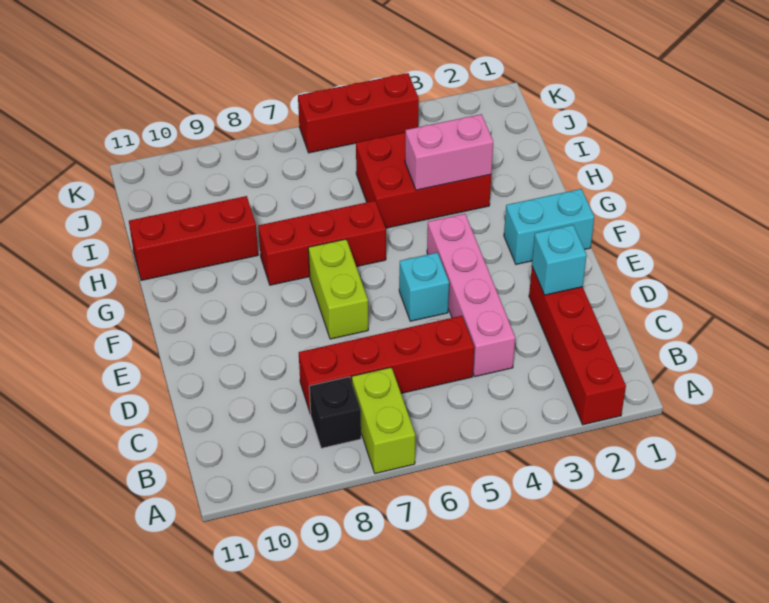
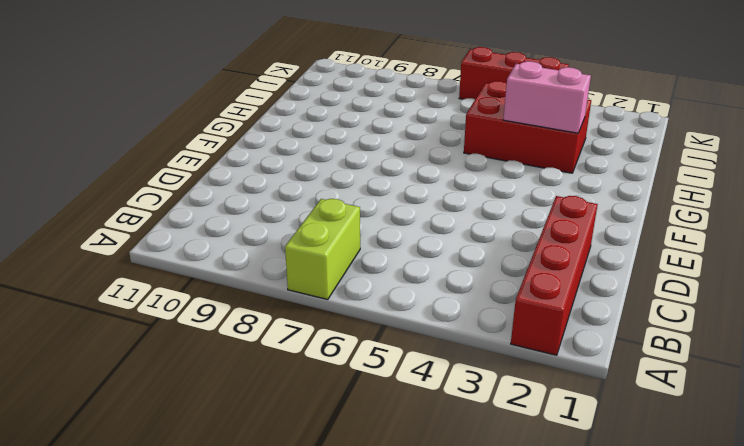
none -> black brick B8 level 1
none -> pink brick C4:F4 level 1
none -> red brick C5:C8 level 1

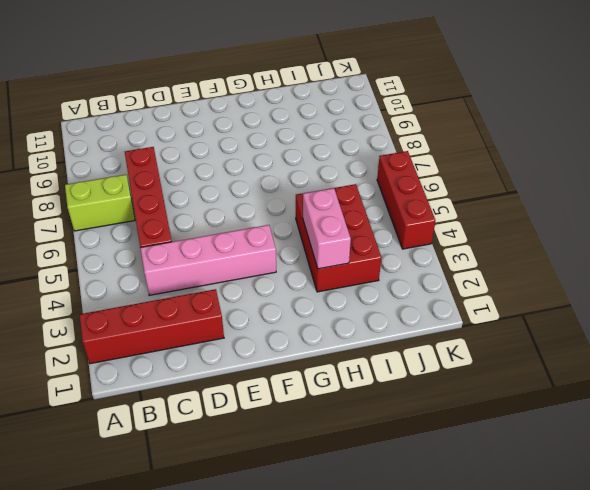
none -> black brick B8 level 1
none -> cyan brick E5 level 1
none -> lime brick E7:F7 level 1

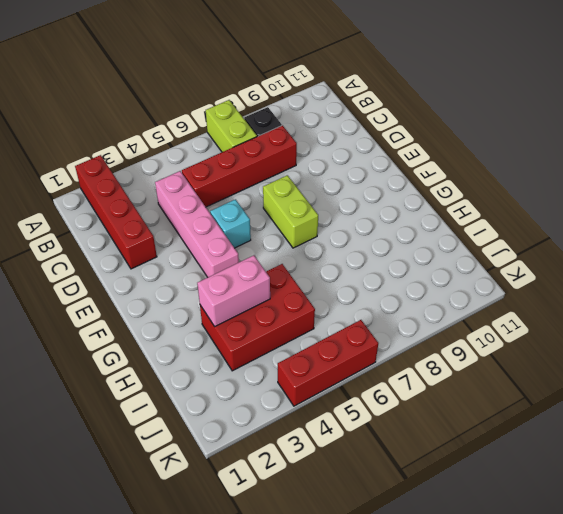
none -> cyan brick F1:F2 level 1
none -> red brick G6:G8 level 1
none -> red brick H9:H11 level 1

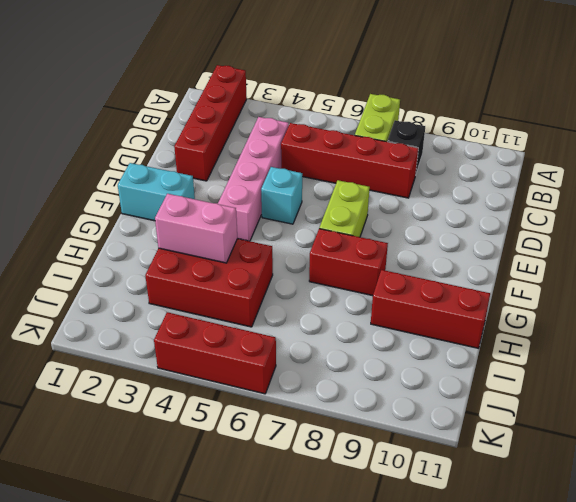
red brick G7:G8 level 1 -> red brick G6:G8 level 1
none -> cyan brick D2 level 2

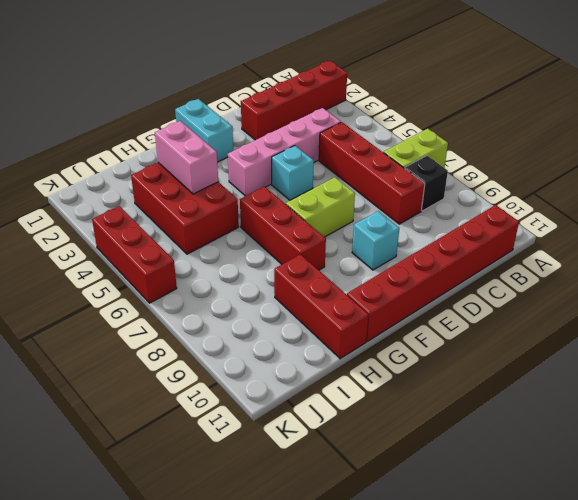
red brick B11:G11 level 1 -> none
cyan brick E9 level 1 -> cyan brick D2 level 2

